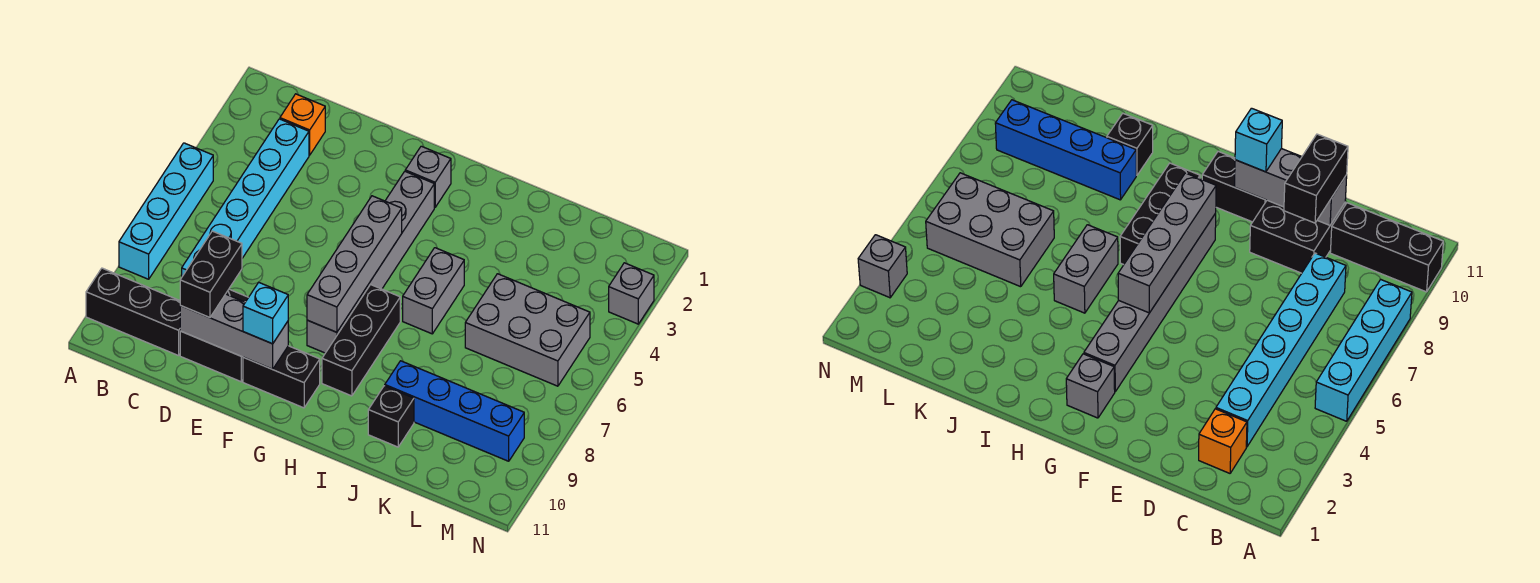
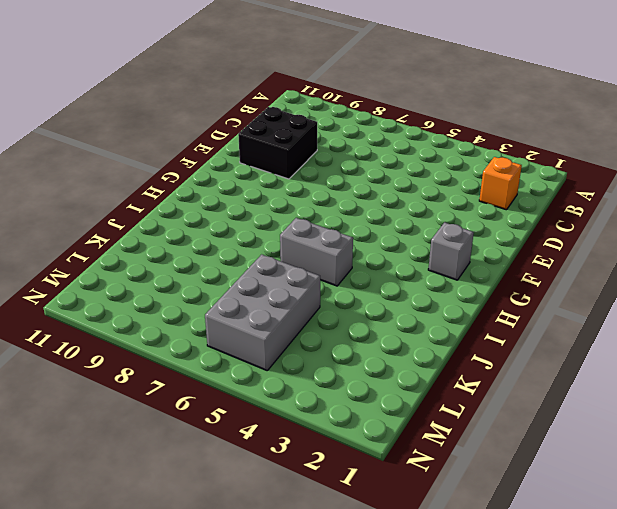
none -> cyan brick A5:A8 level 1
none -> black brick A10:C10 level 1
none -> cyan brick C3:C8 level 1

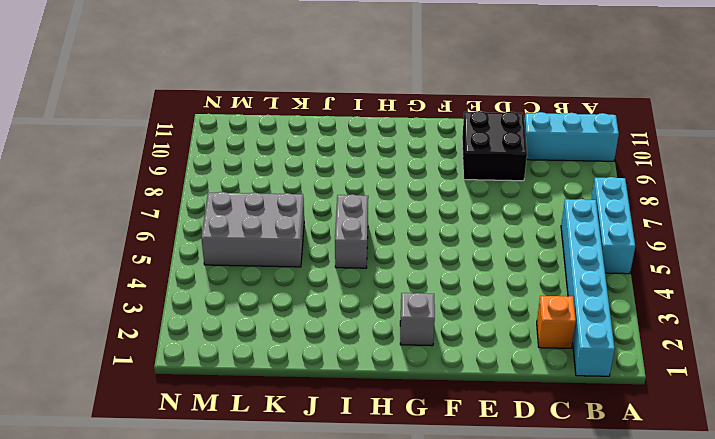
cyan brick A5:A7 level 1 -> cyan brick A5:A8 level 1
cyan brick A10:C10 level 1 -> black brick A10:C10 level 1
cyan brick B1:B6 level 1 -> cyan brick C3:C8 level 1
none -> black brick F10:G10 level 1
none -> grey brick G3:G8 level 1
none -> black brick H7:H9 level 1

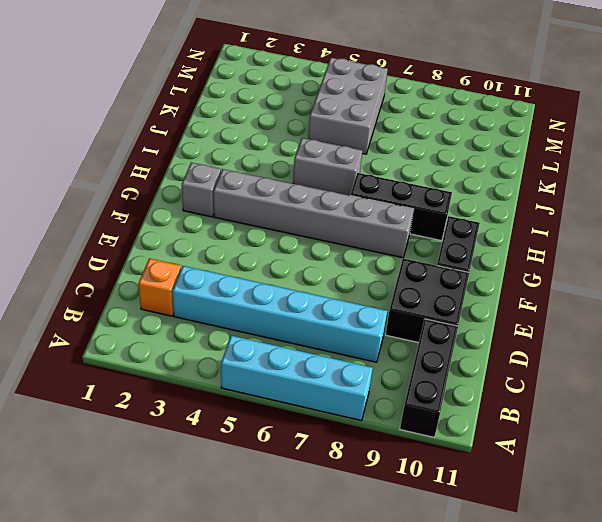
none -> blue brick J9:M9 level 1
none -> black brick J10 level 1
none -> grey brick N3 level 1

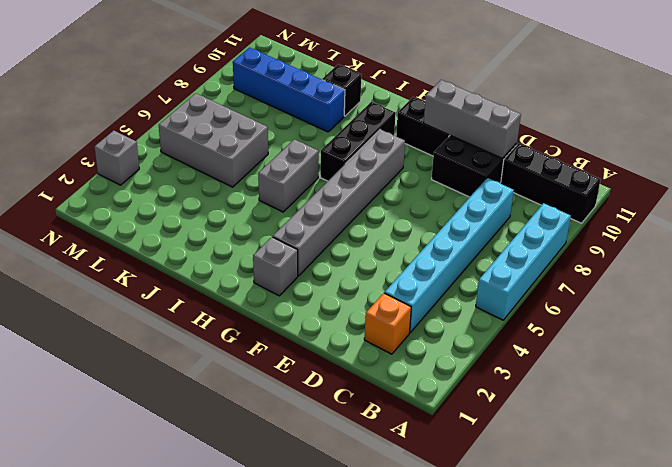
none -> grey brick G5:G8 level 2
none -> black brick D9:D10 level 3
none -> cyan brick F10 level 3

